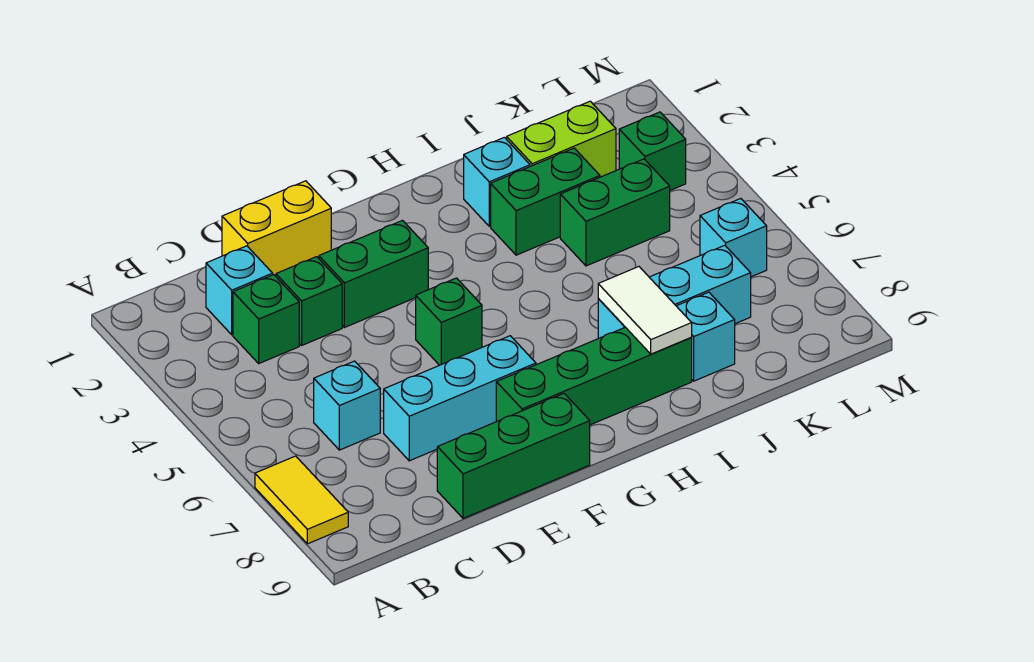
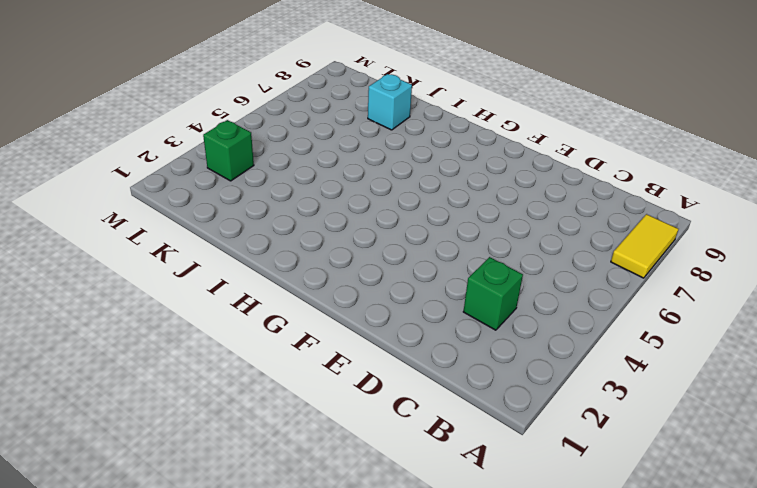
none -> cyan brick C2 level 1
none -> cyan brick C6 level 1
none -> yellow brick D1:E1 level 1

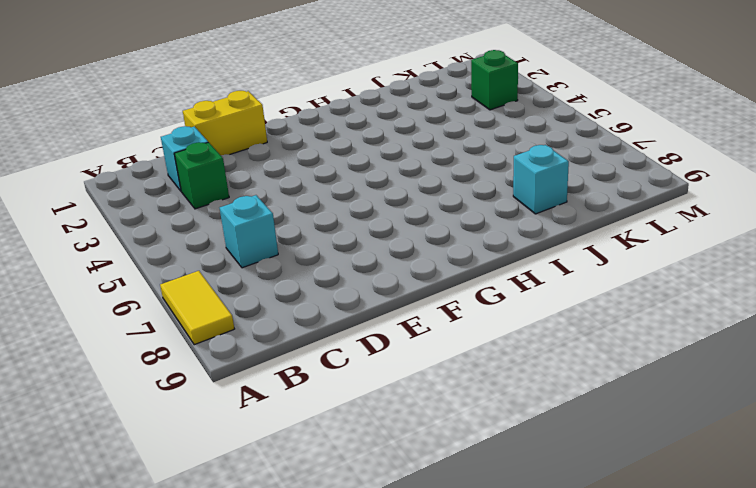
none -> green brick D3 level 1
none -> cyan brick D7:F7 level 1
none -> green brick D9:F9 level 1

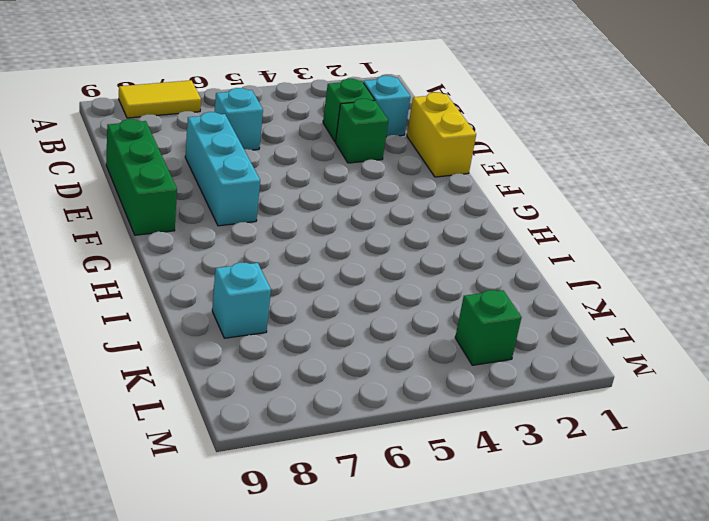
none -> green brick E3:F3 level 1
none -> green brick F5 level 1
none -> green brick F8:I8 level 1

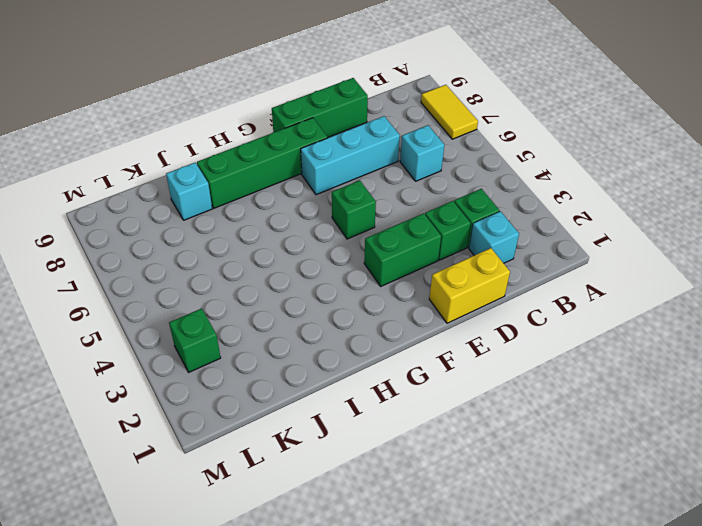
none -> cyan brick I2 level 1
none -> green brick I3:J3 level 1
none -> cyan brick I7:K7 level 1

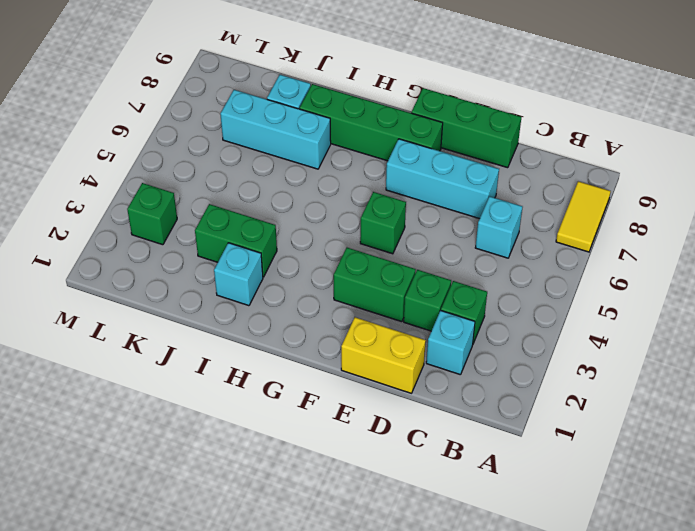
none -> lime brick J2:K2 level 1
none -> green brick J4:K4 level 1
none -> cyan brick L6 level 1

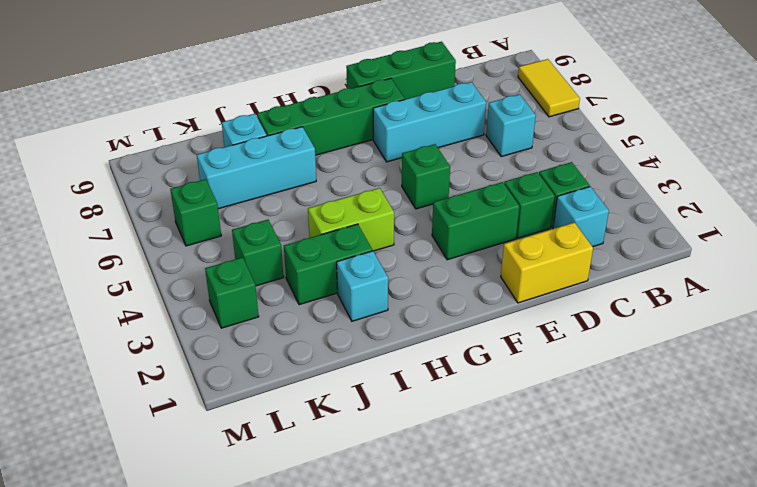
lime brick H4:I4 level 1 -> lime brick J2:K2 level 1
green brick K4 level 1 -> green brick J4:K4 level 1
green brick L6 level 1 -> cyan brick L6 level 1
none -> white tile I7:I8 level 2

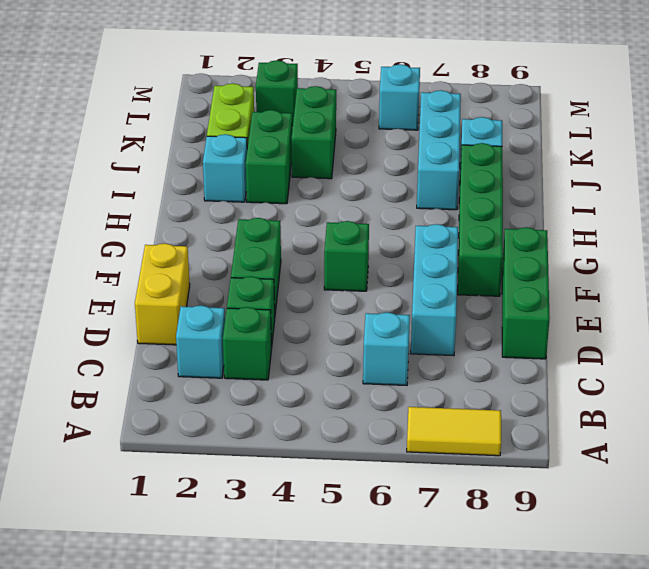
none -> white tile I7:I8 level 2

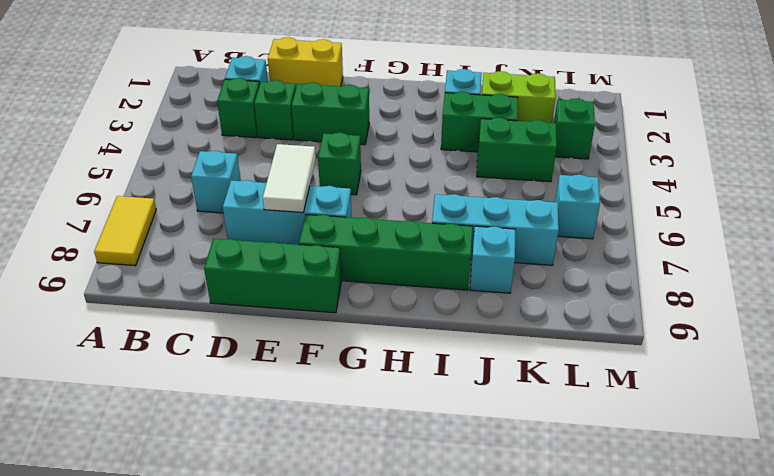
white tile E6:E7 level 2 -> white tile I7:I8 level 2

